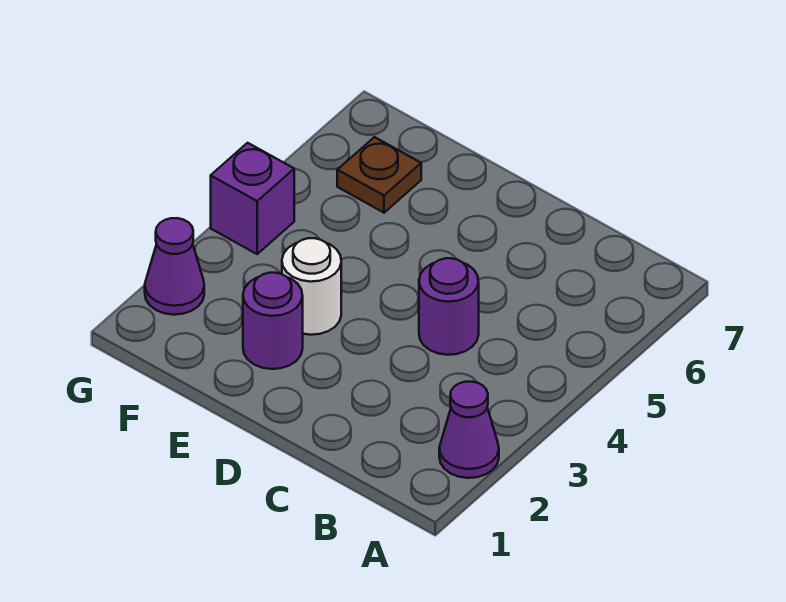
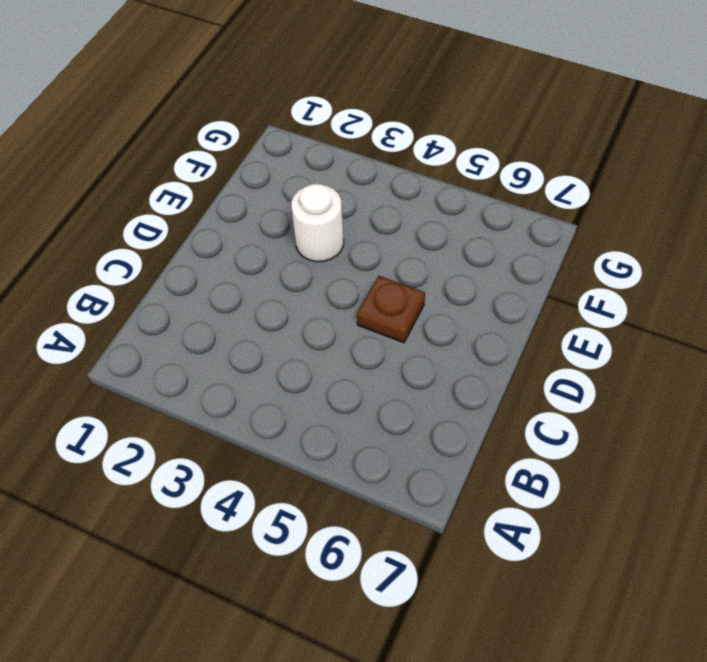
brown plate D5 level 1 -> brown plate F6 level 1
none -> purple cone A2 level 1
none -> purple round brick C4 level 1

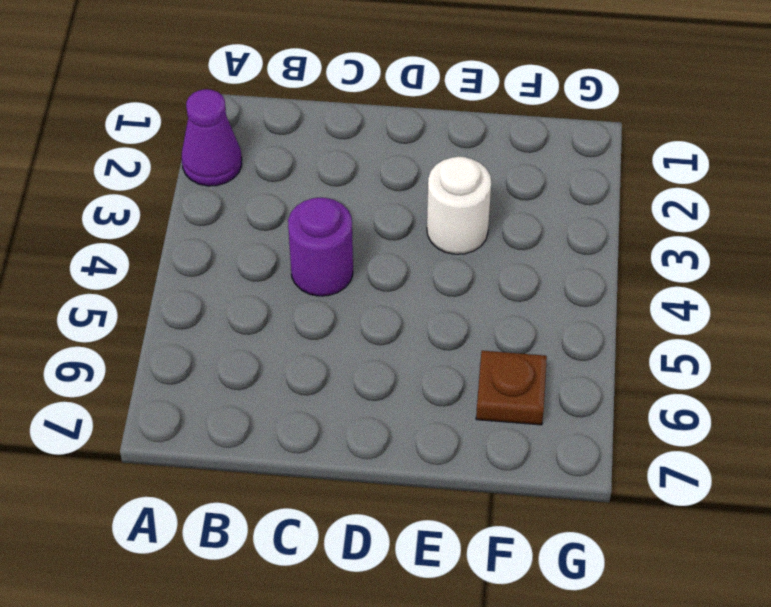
none -> purple round brick E2 level 1
none -> purple cone G2 level 1

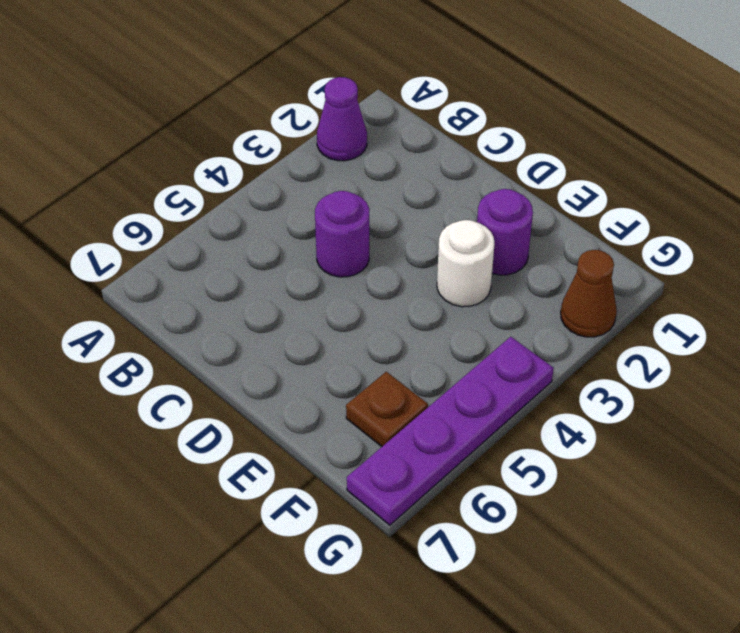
brown cone G2 level 1 -> purple cone G2 level 1
purple plate G4:G7 level 1 -> purple brick G4 level 1

